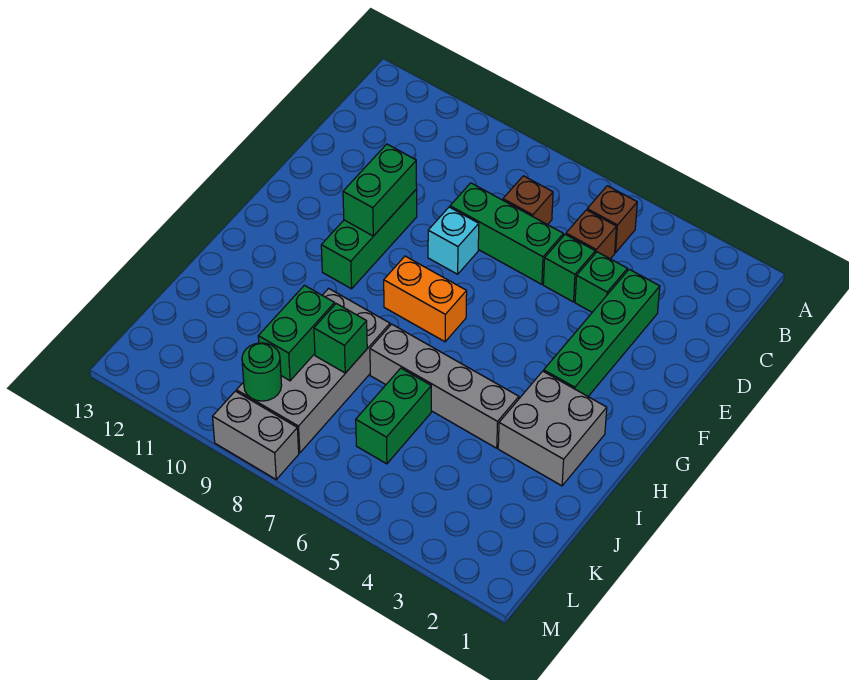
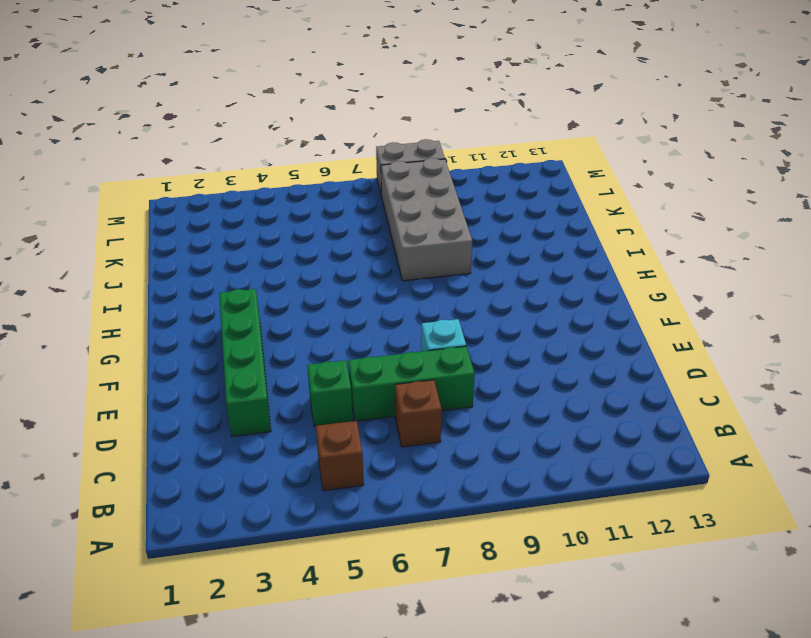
none -> brown brick C5 level 1
none -> green brick D4 level 1
none -> green brick E10:G10 level 1

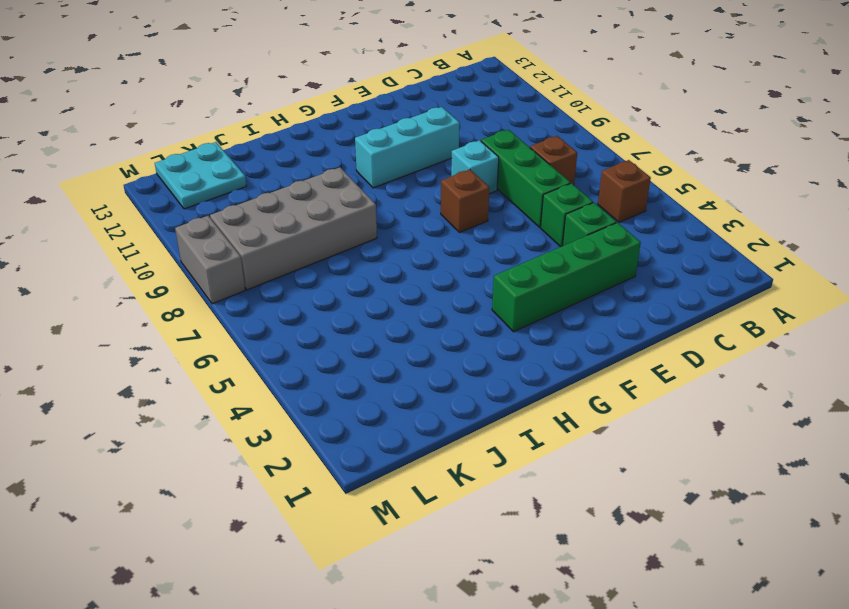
cyan brick E10:G10 level 1 -> green brick E10:G10 level 1
brown brick F7 level 1 -> brown brick C5 level 1
cyan plate K12:L13 level 1 -> none
none -> orange brick G7:G8 level 1
none -> grey brick H2:I3 level 1
none -> grey brick I4:I7 level 1

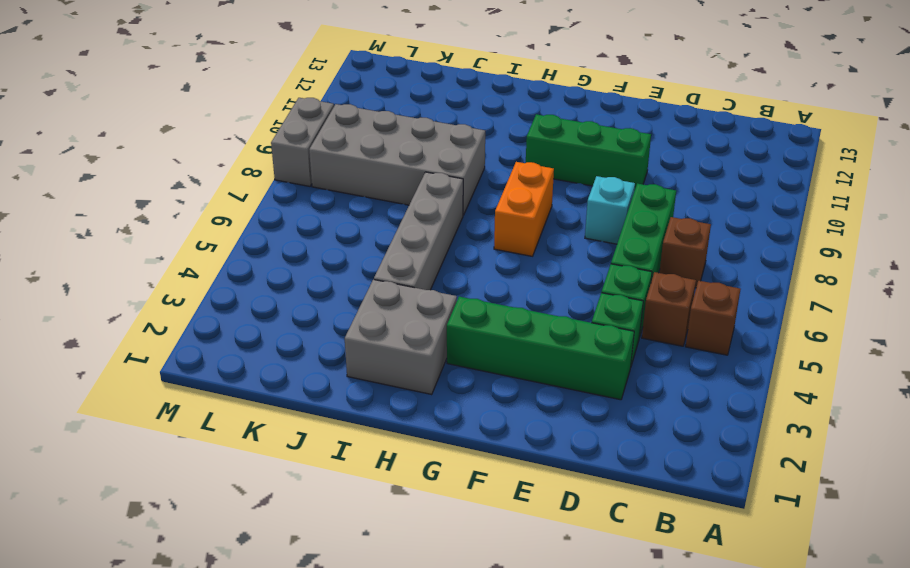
none -> green brick J6:K6 level 1
none -> green brick E10:F10 level 2
none -> green brick J8 level 2

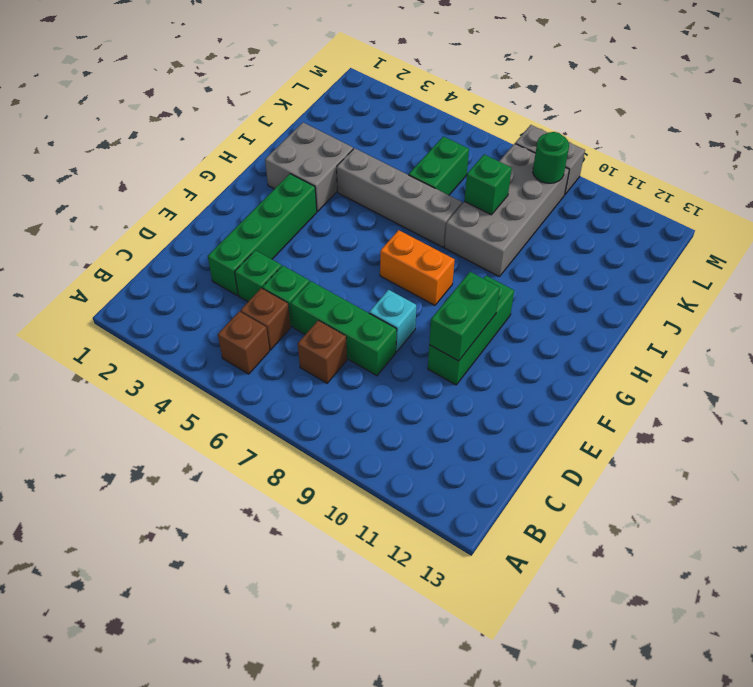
none -> green brick J9:K9 level 2

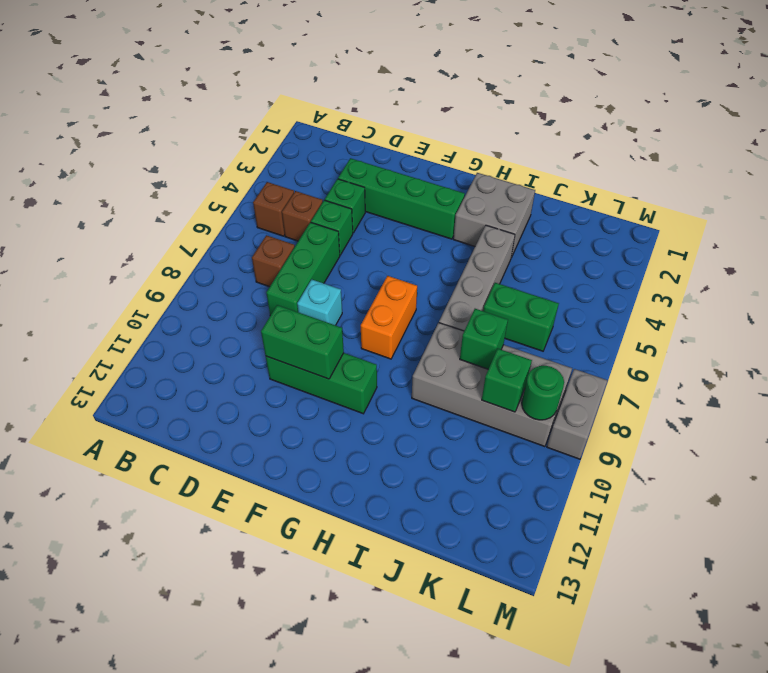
green brick K9 level 2 -> green brick J9:K9 level 2

